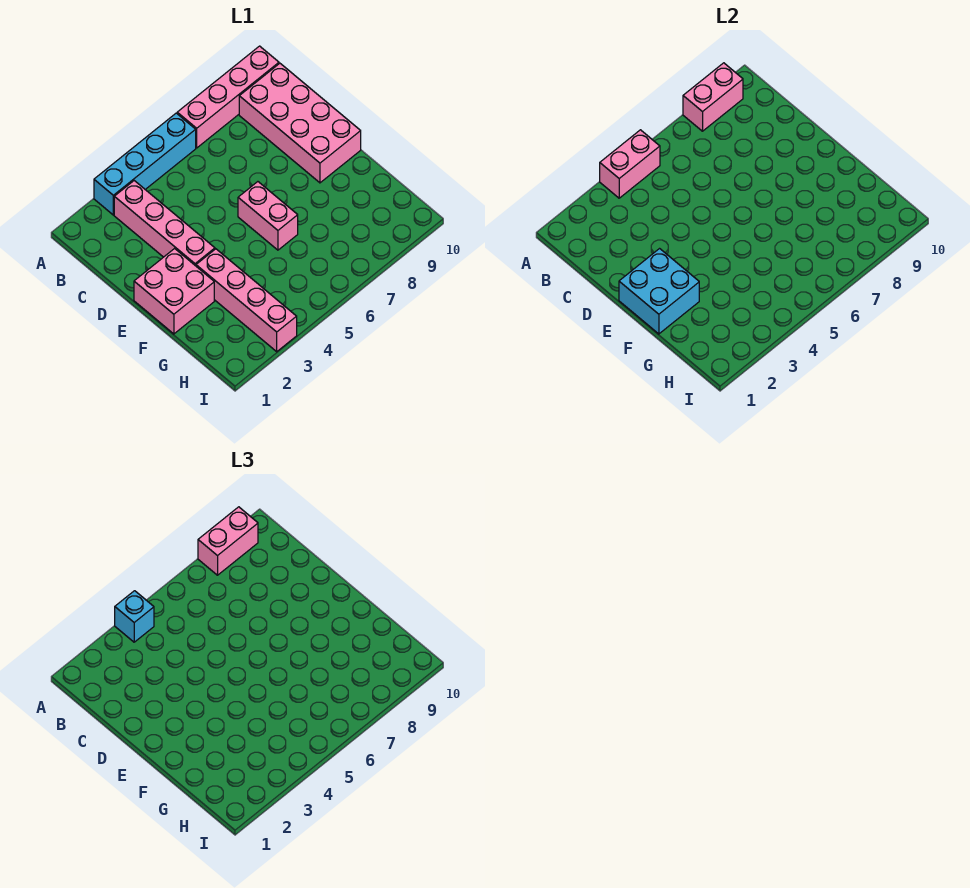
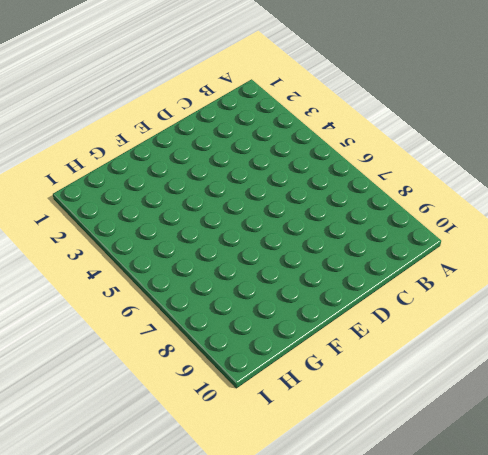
none -> cyan brick A3:A6 level 1
none -> pink brick A7:A10 level 1
none -> pink brick B3:E3 level 1

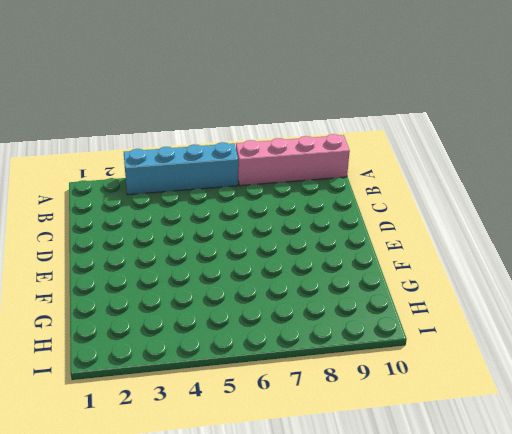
none -> pink brick B3:E3 level 1
none -> pink brick B9:E10 level 1
none -> pink brick E1:F2 level 1

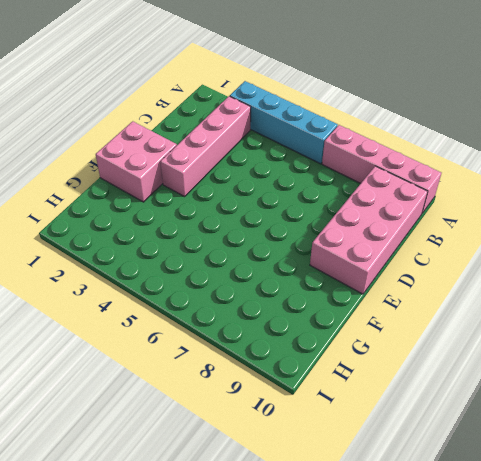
none -> pink brick E6:F6 level 1
none -> pink brick F3:I3 level 1
none -> pink brick A4:A5 level 2

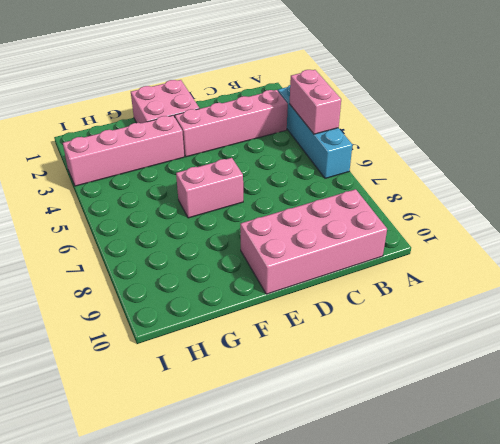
none -> pink brick A7:A10 level 1
none -> pink brick A8:A9 level 2
none -> cyan brick E1:F2 level 2

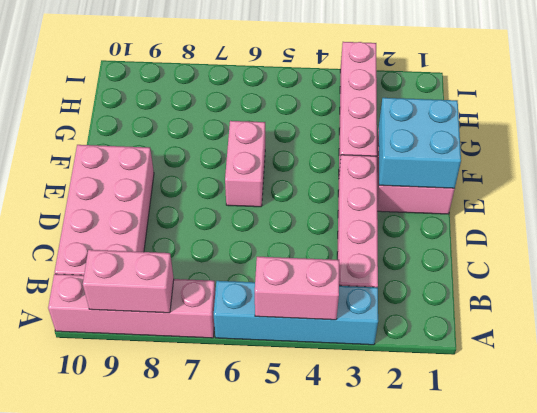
none -> cyan brick A4 level 3
none -> pink brick A8:A9 level 3

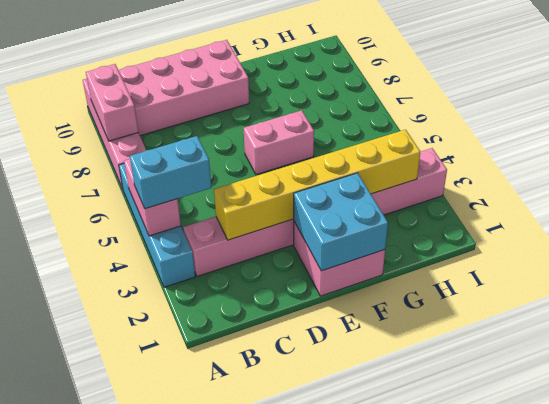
cyan brick A4:B4 level 3 -> cyan brick A4 level 3
yellow brick C3:H3 level 2 -> none
none -> pink brick A8:A9 level 3

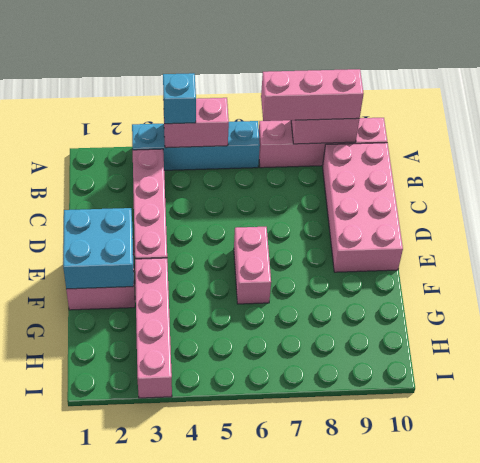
pink brick A7:A9 level 3 -> pink brick A8:A9 level 3

